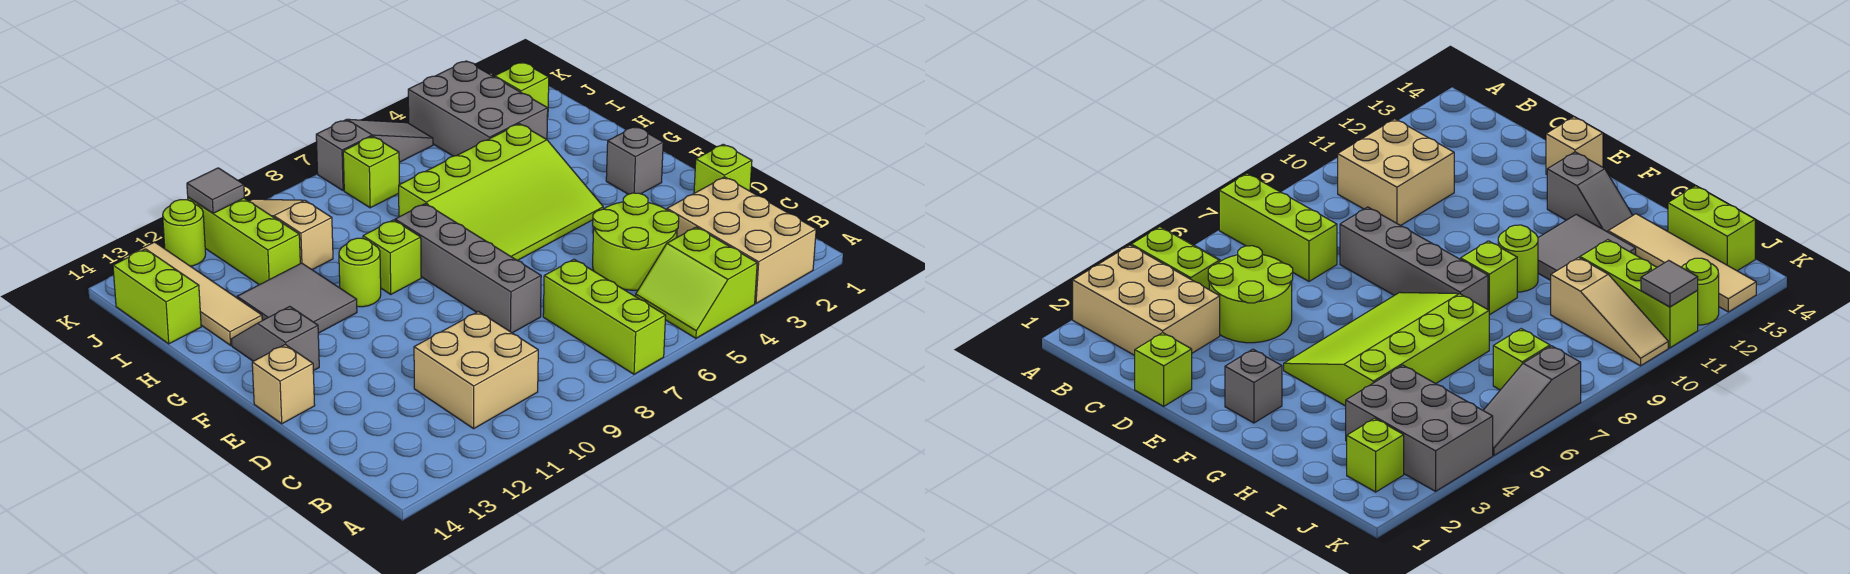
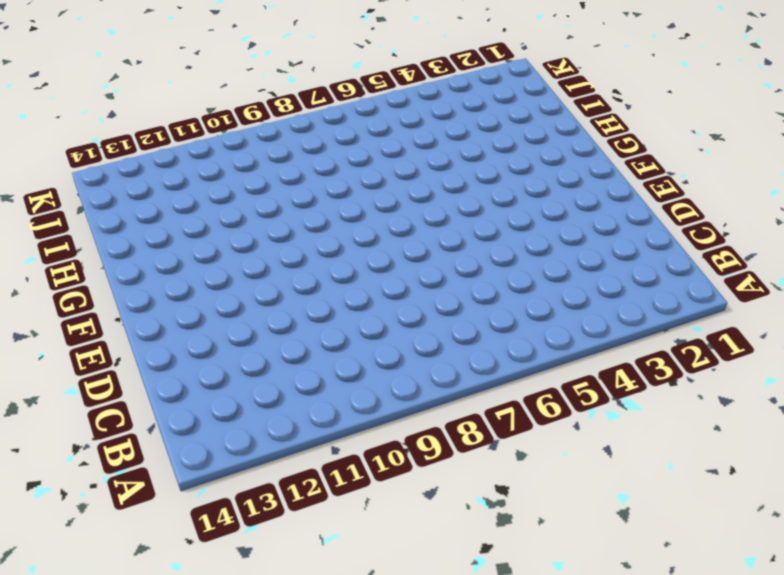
none -> tan brick A2:C3 level 1
none -> lime slope A4:B5 level 1 top 4
none -> lime brick A7:C7 level 1

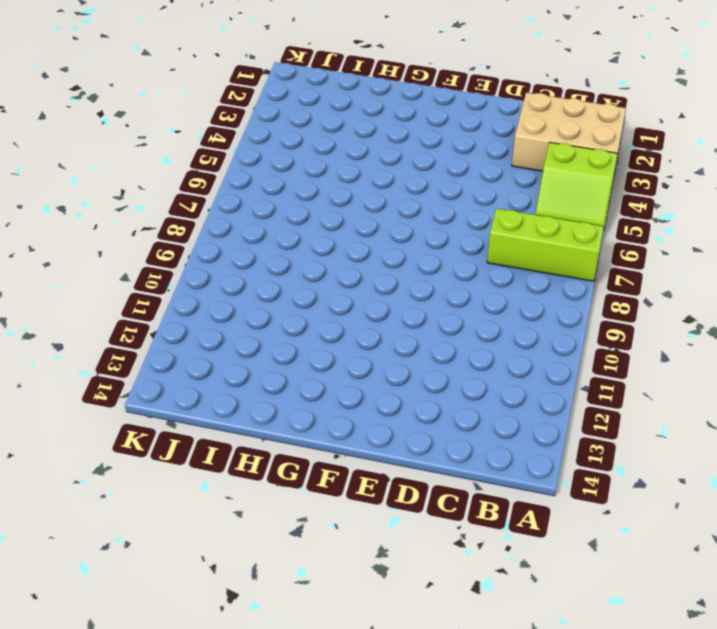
none -> tan brick B10:C11 level 1
none -> lime round brick C4:D5 level 1
none -> lime brick D1 level 1

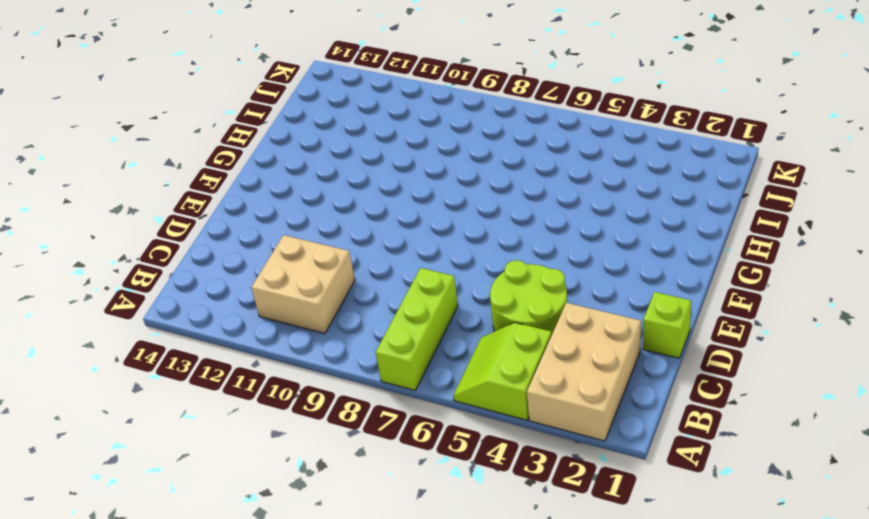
none -> grey brick D8:G8 level 1
none -> tan brick E14 level 1
none -> grey brick F2 level 1

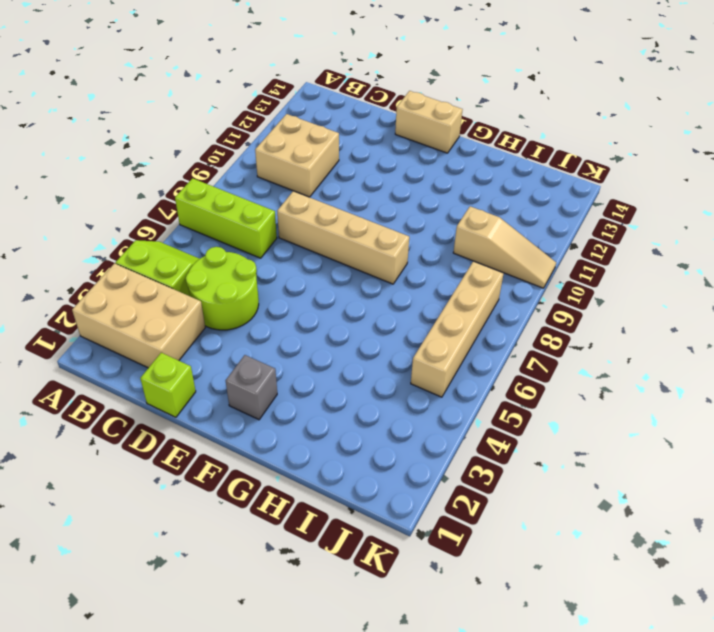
tan brick D8:G8 level 1 -> grey brick D8:G8 level 1
tan brick E14:F14 level 1 -> tan brick E14 level 1
tan brick J5:J8 level 1 -> lime brick J7 level 1
none -> lime slope F4:H7 level 1 top H
none -> grey slope F13:G13 level 1 top F
none -> lime brick G9 level 1

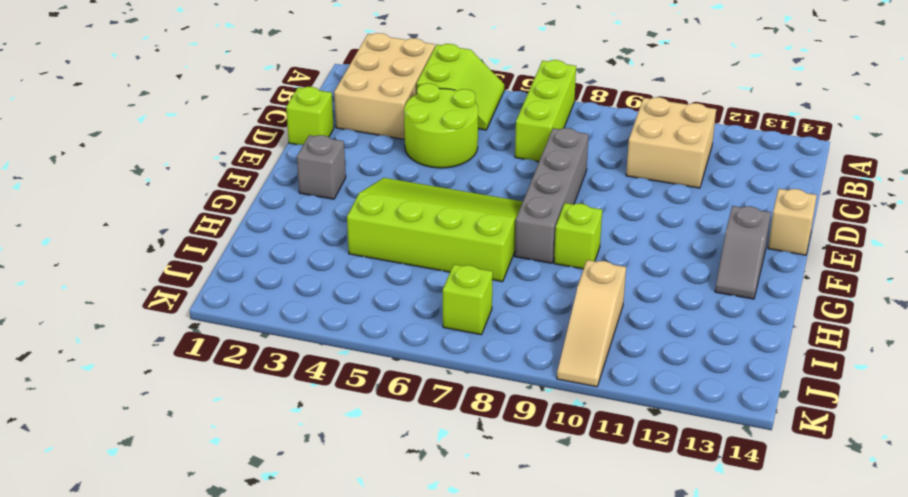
none -> lime round brick G10 level 1
none -> grey tile G11:H12 level 1
none -> tan tile H13:K13 level 1

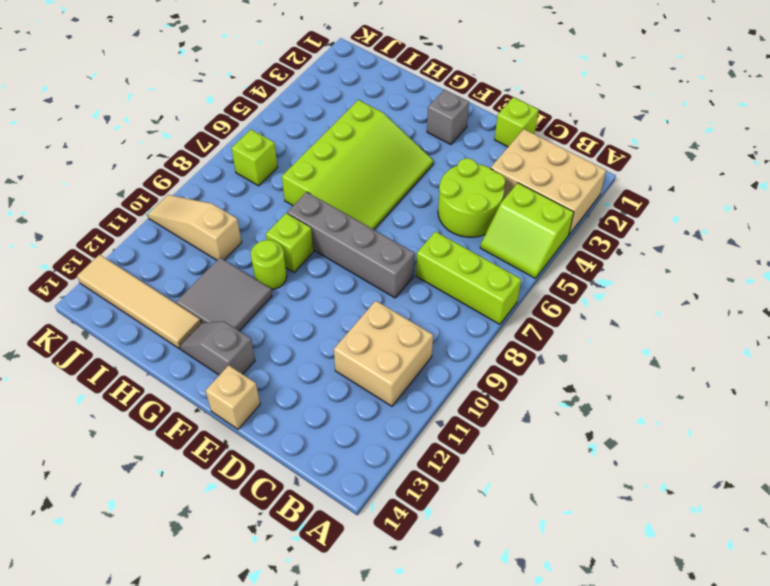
none -> grey brick I3:K4 level 1
none -> lime brick I11:K11 level 1
none -> lime brick I14:J14 level 1

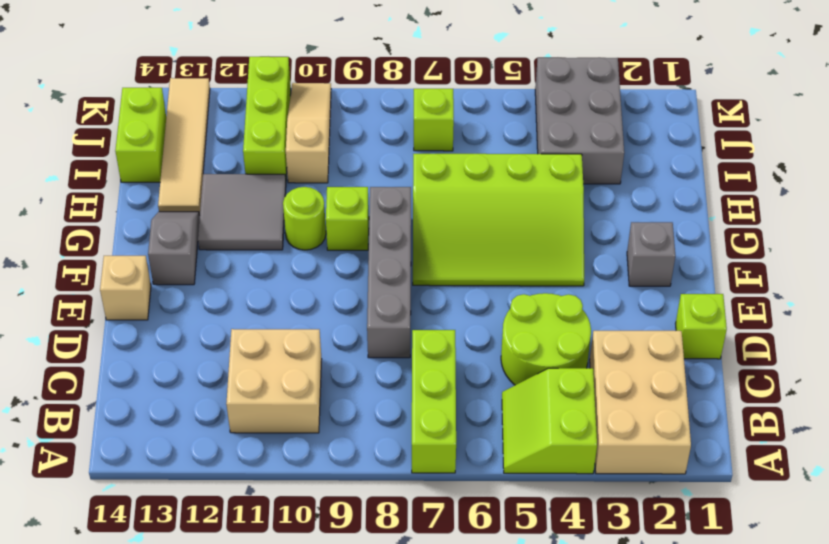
none -> lime brick J2 level 1
none -> grey slope K5:K7 level 1 top 7
none -> lime round brick K12 level 1

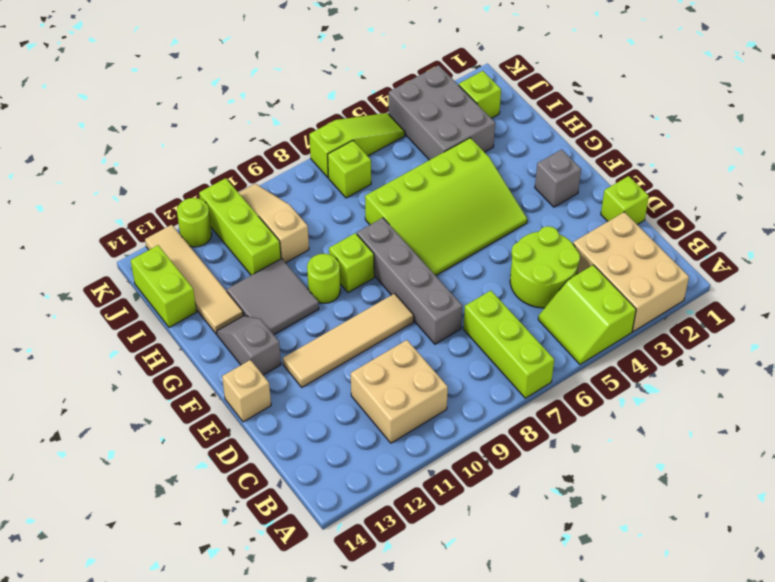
tan tile E9:E12 level 1 -> none
lime slope K5:K7 level 1 top 7 -> grey slope K5:K7 level 1 top 7
none -> grey tile K11 level 2

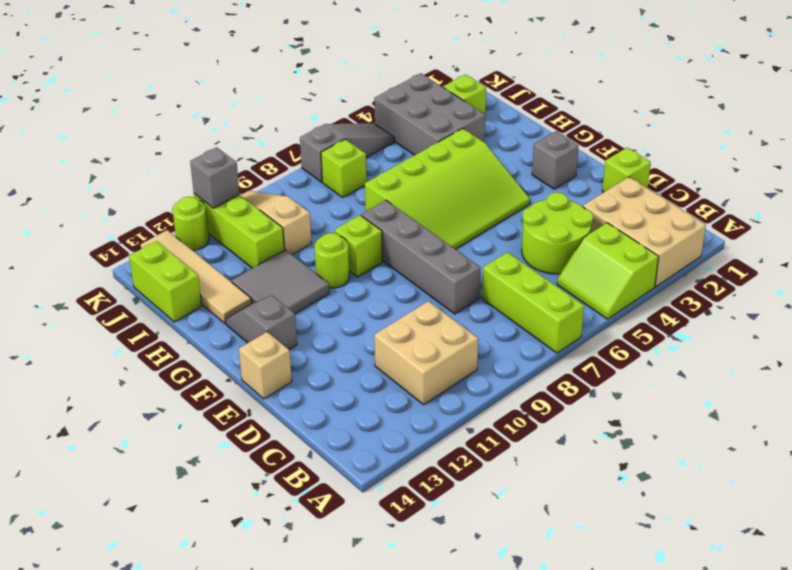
grey brick K11 level 2 -> grey tile K11 level 2

